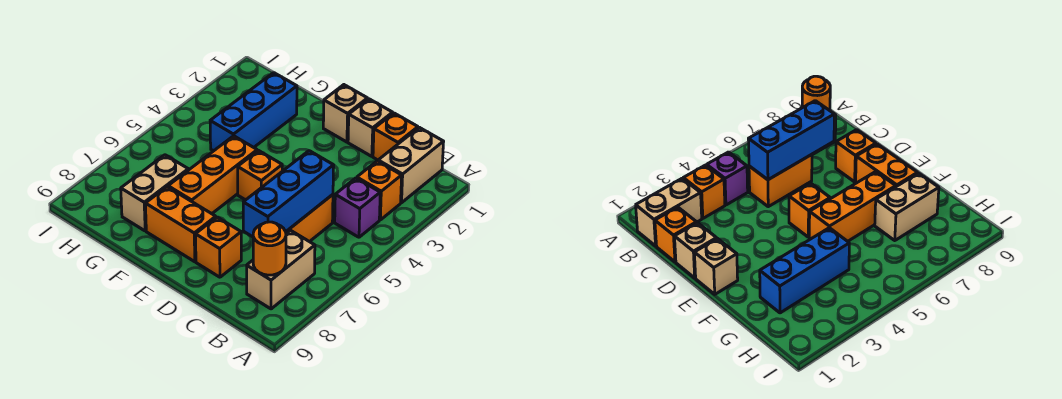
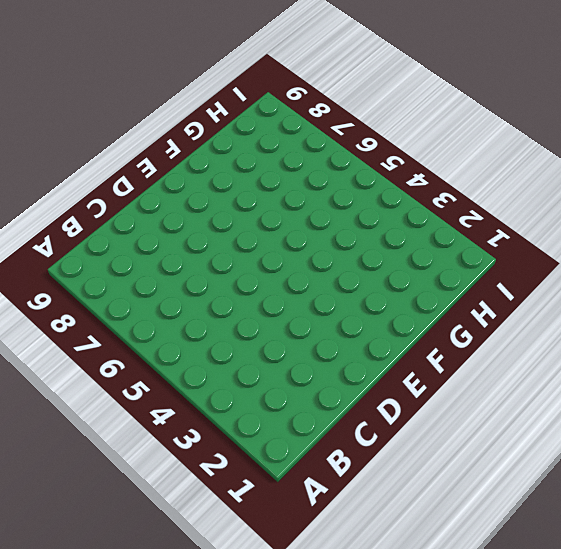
none -> tan brick B1:B2 level 1
none -> orange brick B3 level 1
none -> purple brick B4 level 1

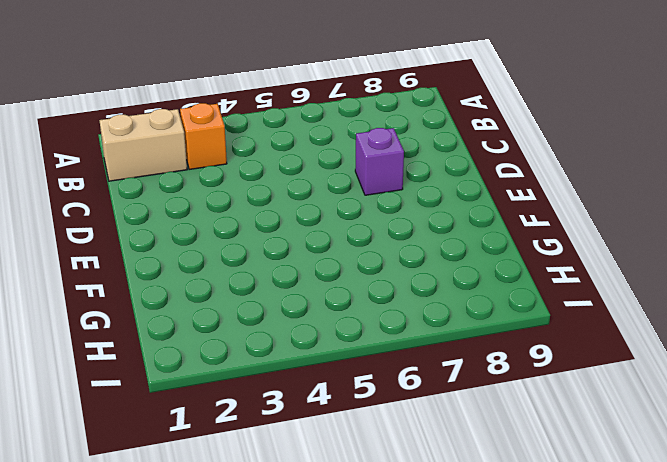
purple brick D7 level 1 -> purple brick B4 level 1
none -> tan brick B7:B8 level 1
none -> orange brick C1 level 1
none -> orange brick C5:C6 level 1

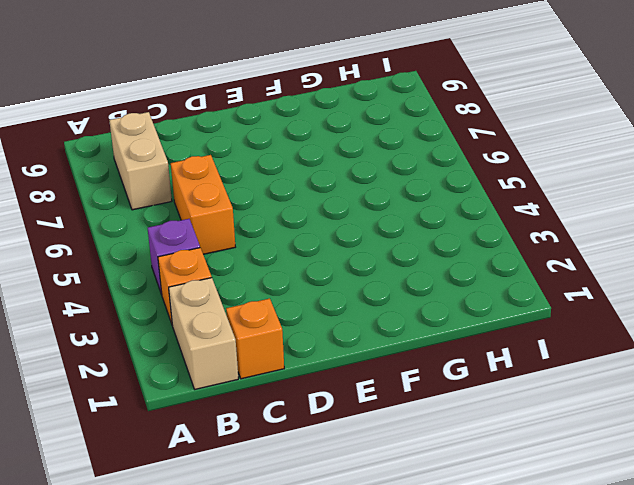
none -> tan brick D1 level 1
none -> orange brick D8 level 1
none -> tan brick E1 level 1

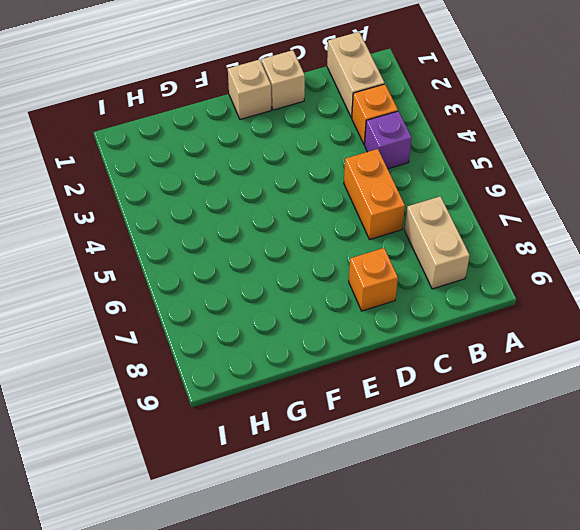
none -> orange brick C1 level 1
none -> orange brick E5 level 1
none -> orange brick E8:F8 level 1

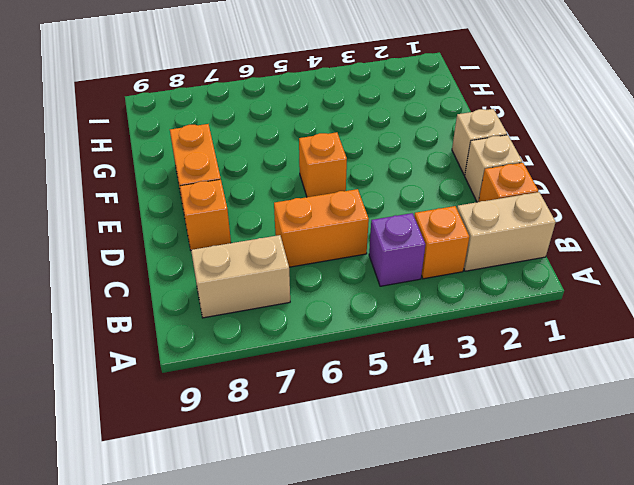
none -> orange brick F5:F7 level 1
none -> blue brick G2:G4 level 1
none -> tan brick G7:G8 level 1

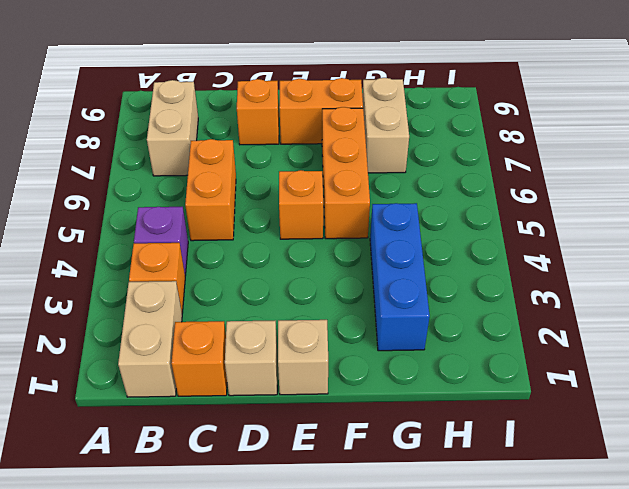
none -> orange round brick B8 level 2
none -> blue brick C5:C7 level 2

